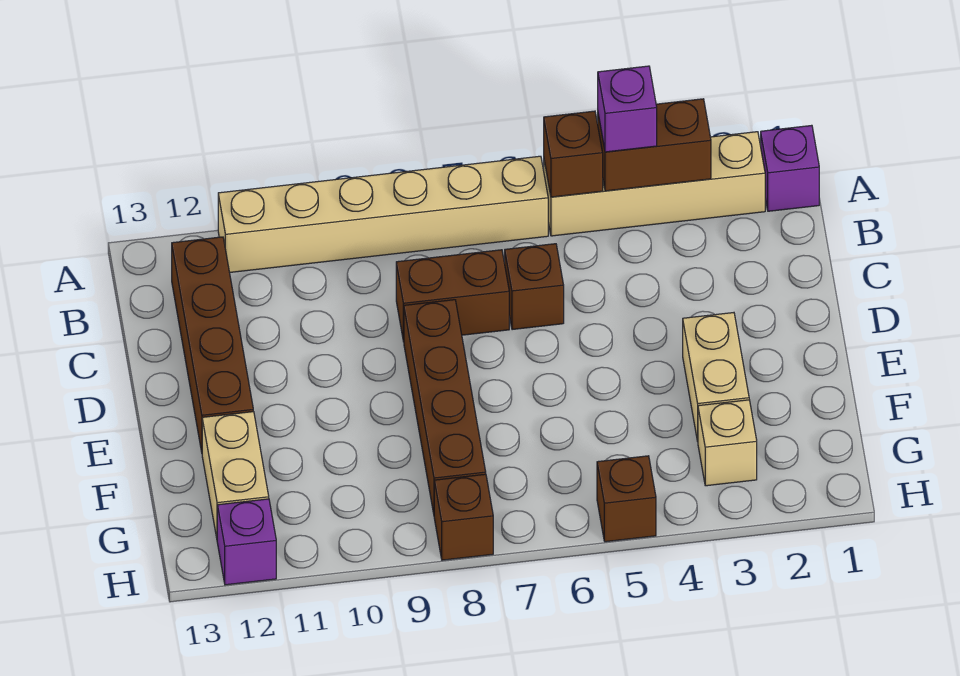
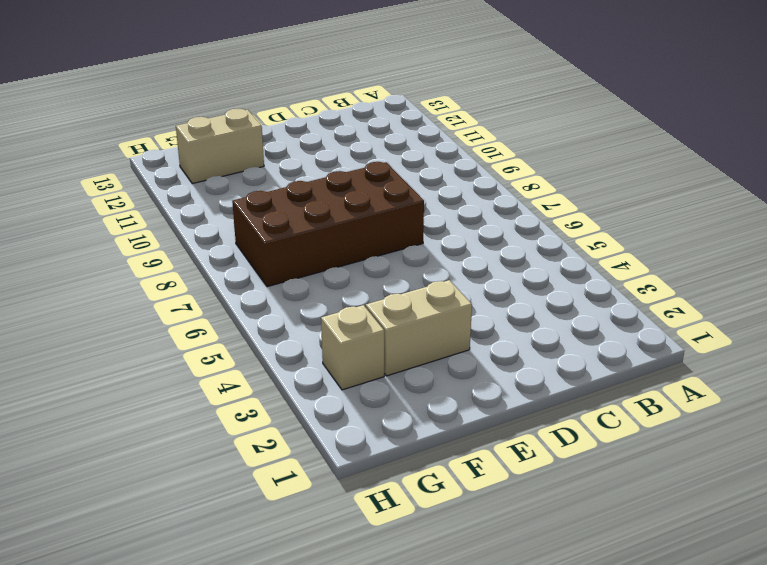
brown brick D7:G8 level 1 -> brown brick D8:G8 level 1
none -> purple brick A1 level 1
none -> tan brick A2:A5 level 1
none -> tan brick A6:A11 level 1

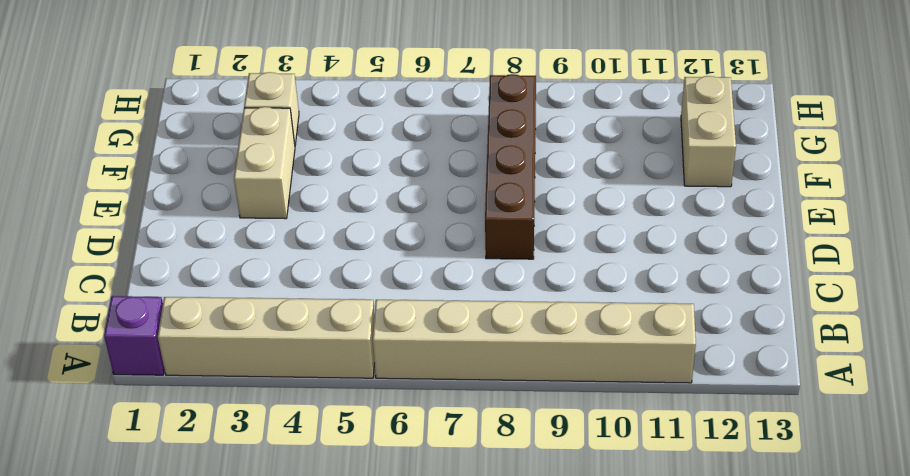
none -> brown brick B12:E12 level 1
none -> brown brick C6 level 1
none -> brown brick C7:C8 level 1

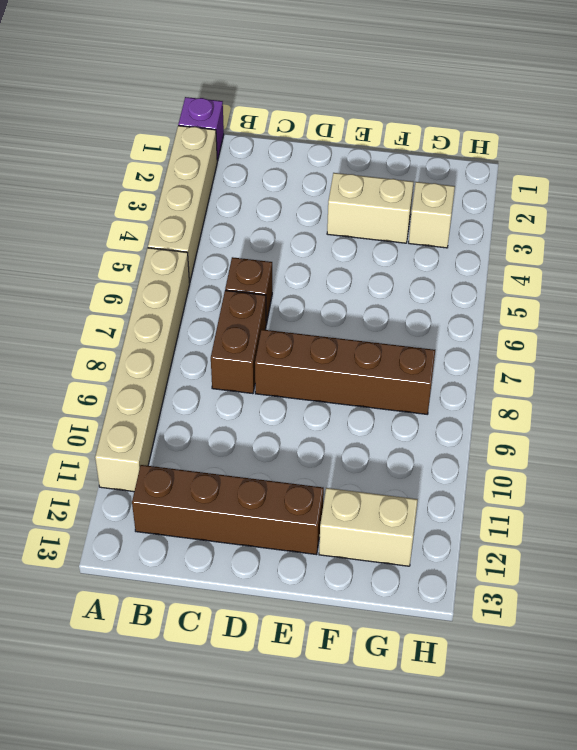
none -> brown brick H5 level 1
none -> brown brick H8 level 1
none -> purple brick H12 level 1

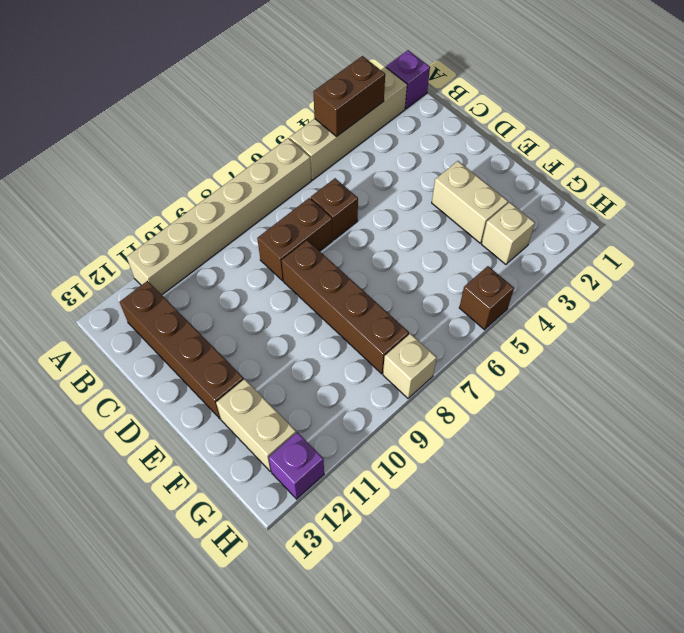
tan brick H8 level 1 -> brown brick H8 level 1
none -> brown brick A5 level 2
none -> purple brick A4 level 3

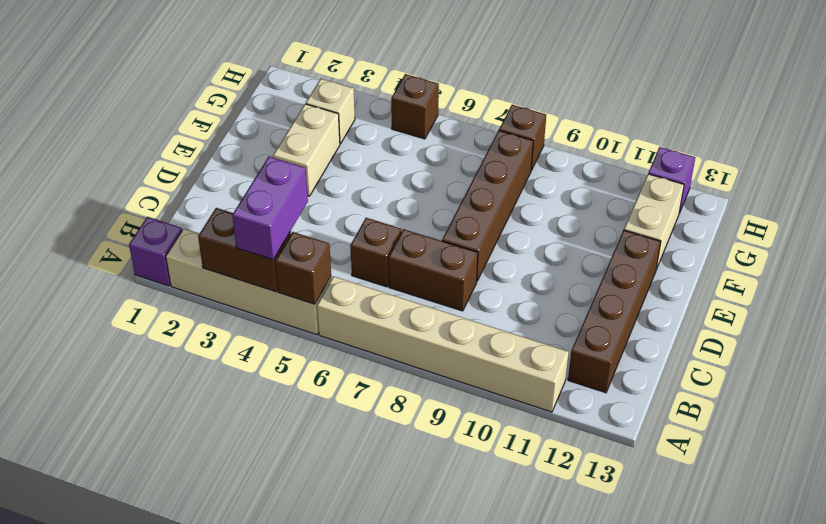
purple brick A4:B4 level 3 -> purple brick A4 level 3

